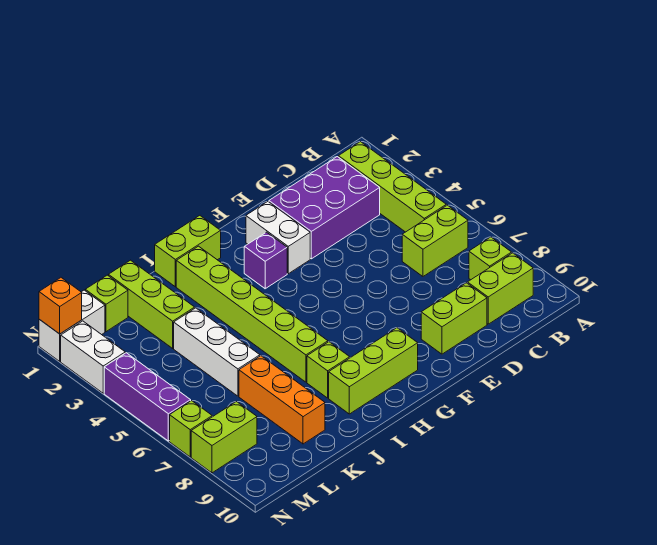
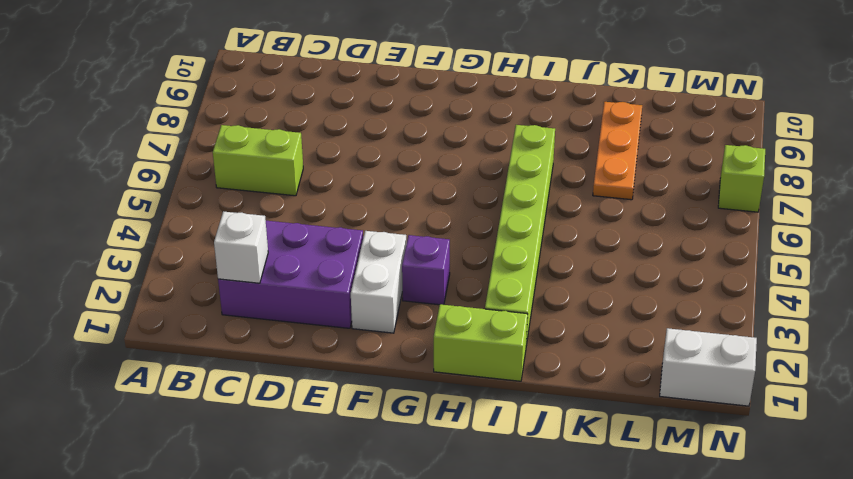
white brick C2 level 2 -> none
orange plate K7:K9 level 1 -> orange brick K7:K9 level 1
none -> lime brick B2:B5 level 1
none -> lime brick B8 level 1
none -> lime brick B9:C9 level 1

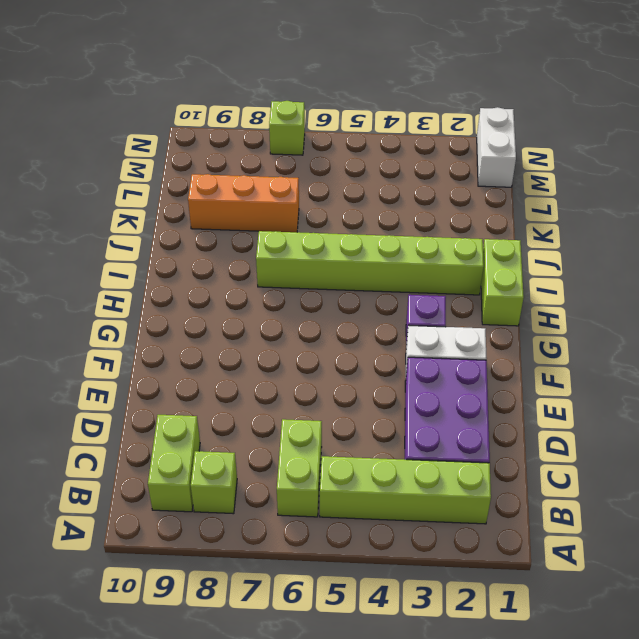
none -> lime brick D9:E9 level 1
none -> lime brick G9:I9 level 1
none -> lime brick I8 level 1

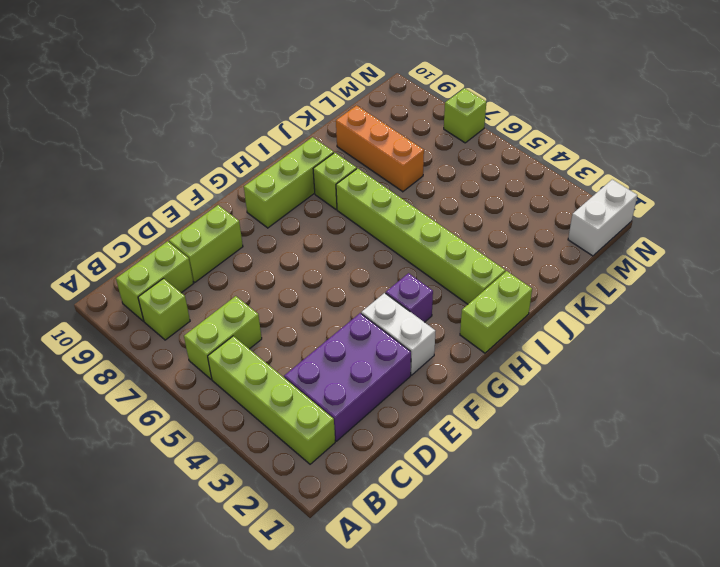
none -> lime brick K1:K3 level 1
none -> white brick K4:K6 level 1
none -> lime brick L1 level 1

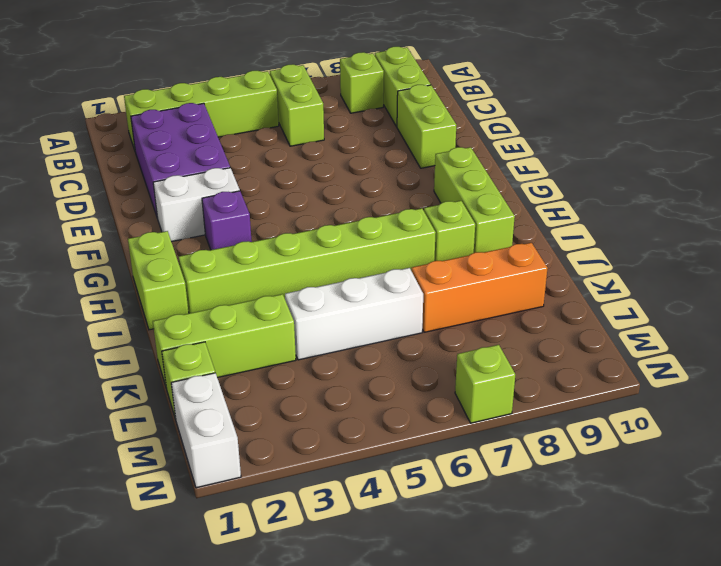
none -> lime brick M8:N8 level 1
none -> white brick N2:N3 level 1
none -> purple brick N4:N6 level 1

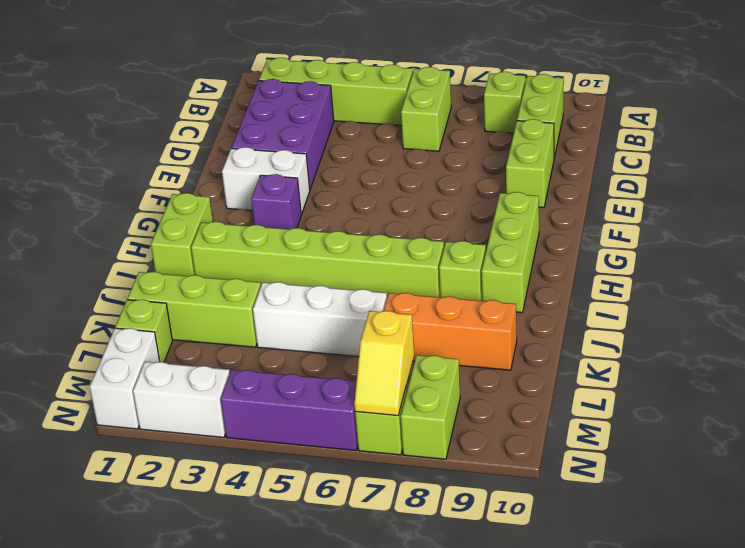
yellow slope M7:N7 level 2 top M -> none
none -> orange brick N1 level 2

